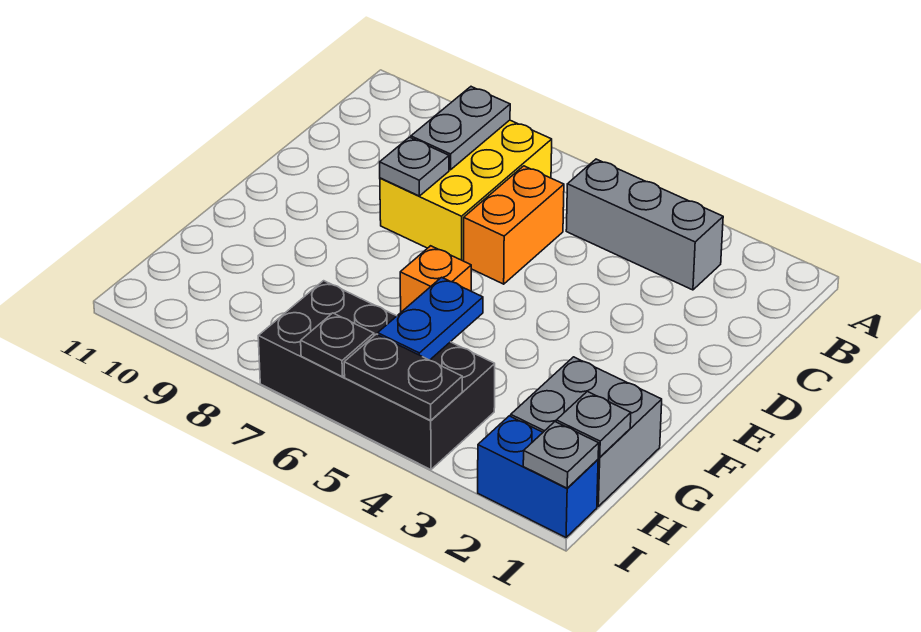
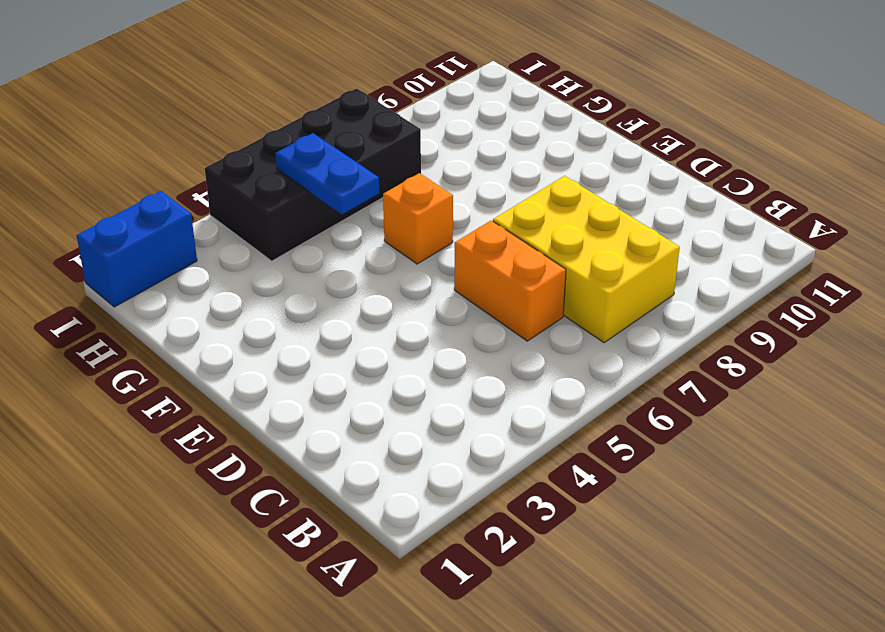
none -> grey brick B3:B5 level 1
none -> grey brick G1:H2 level 1
none -> grey plate B8:C8 level 2

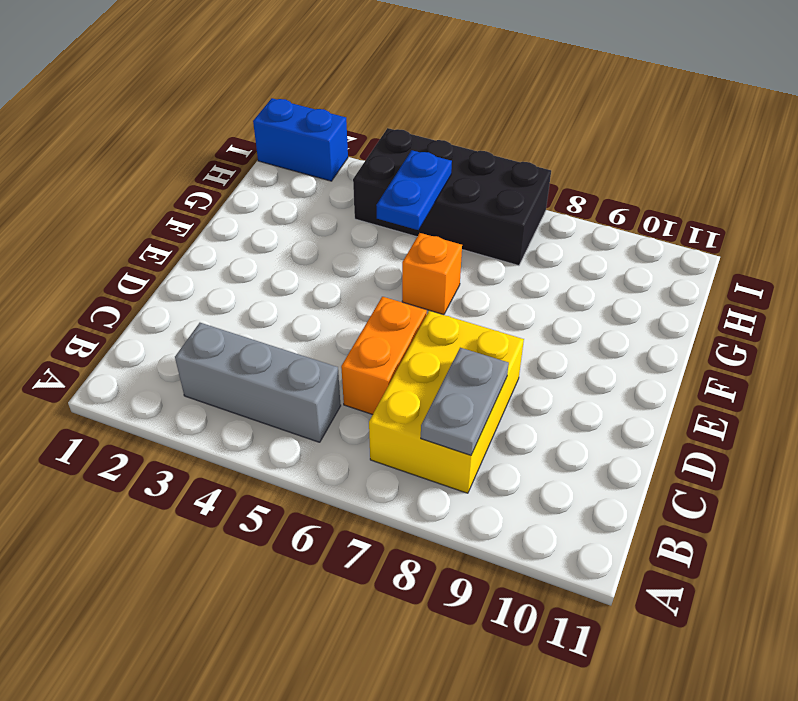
none -> grey brick G1:H2 level 1
none -> grey plate D8 level 2
none -> grey plate H1 level 2

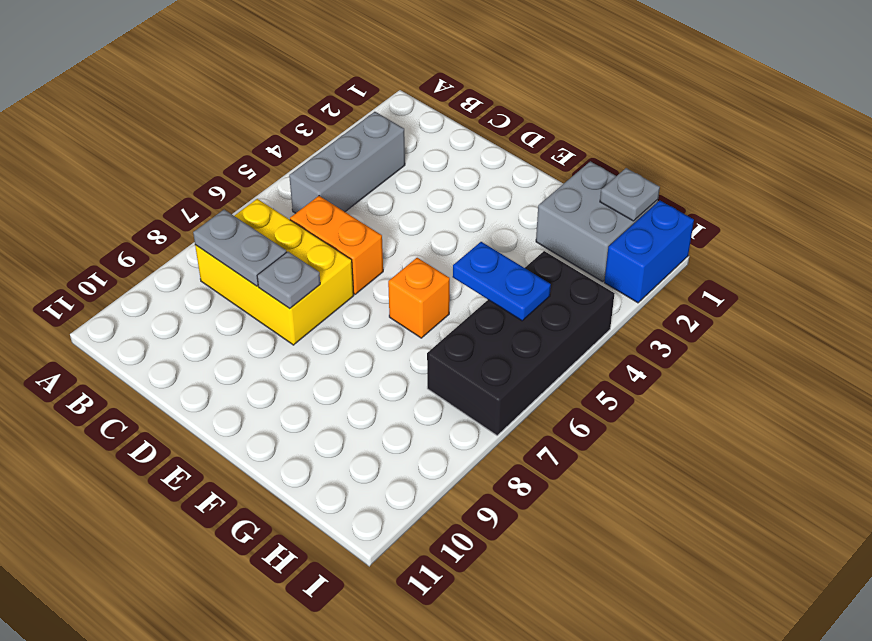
none -> grey plate I1 level 2
none -> black plate I4:I5 level 2
none -> black plate I6 level 2

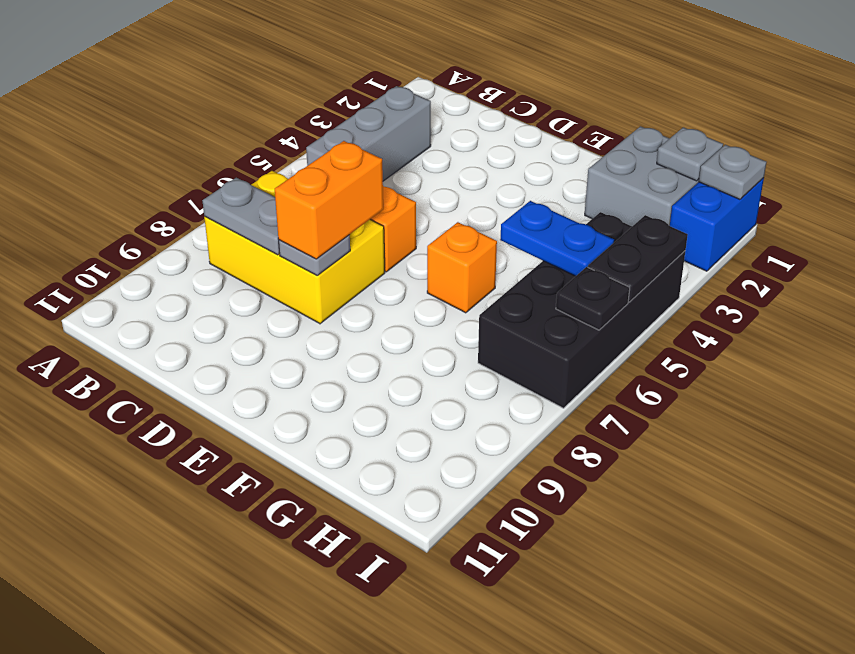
orange brick D7:D8 level 3 -> none

